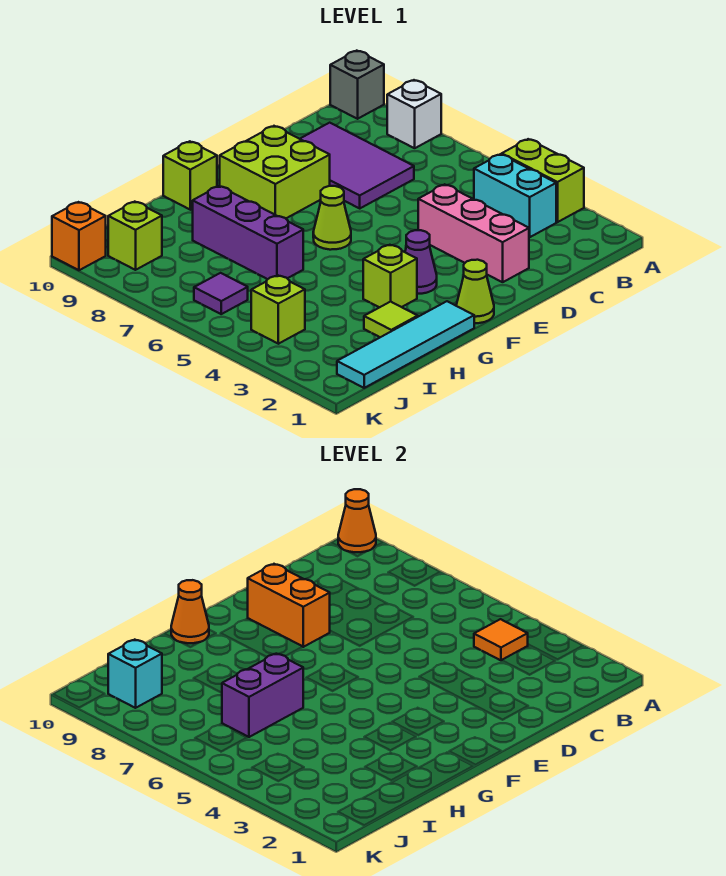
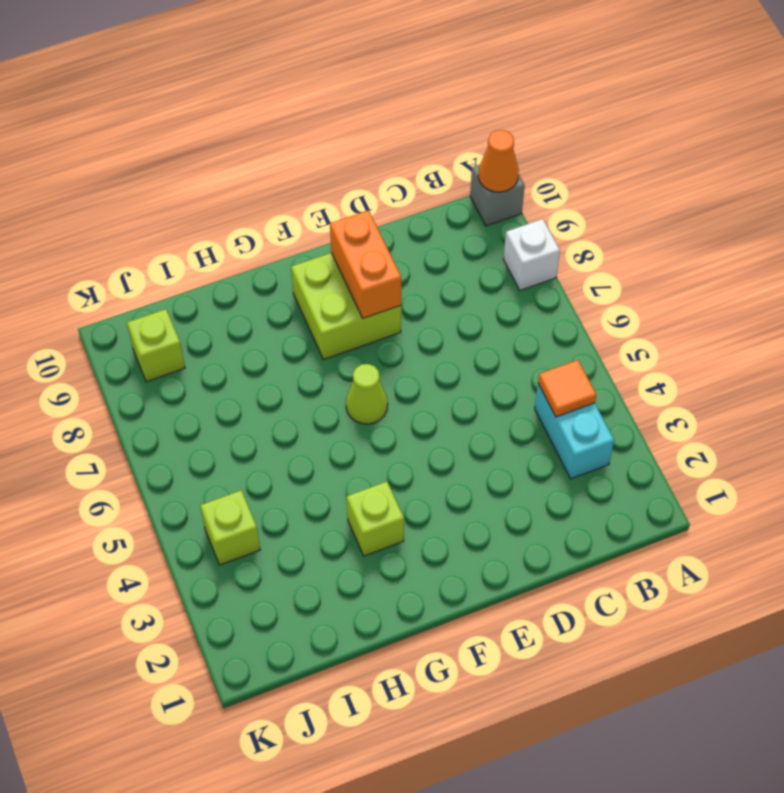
none -> lime brick A3:A4 level 1
none -> purple tile C7:D9 level 1
none -> pink brick D2:D4 level 1

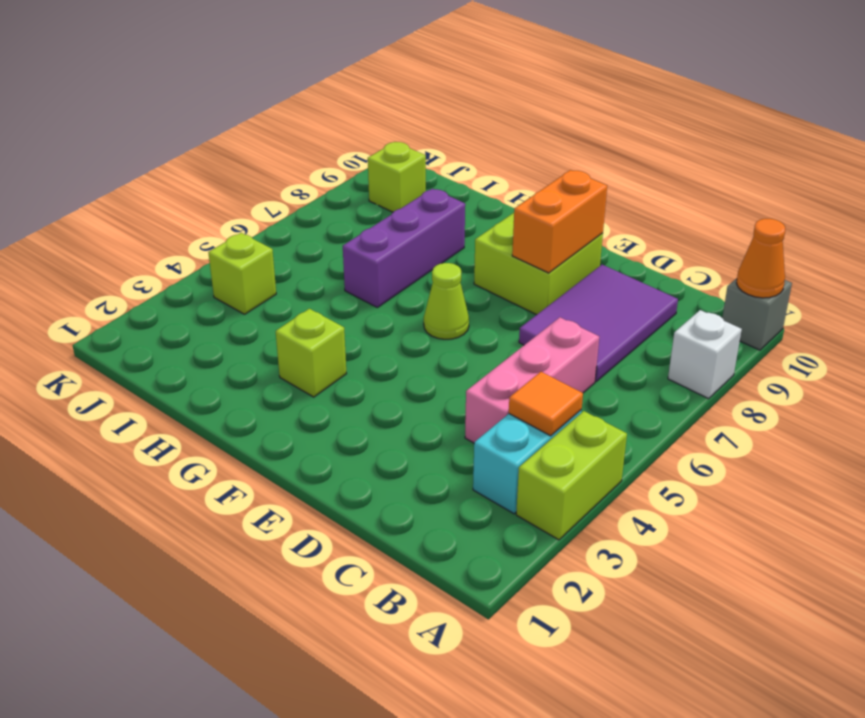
pink brick C4:C6 level 1 -> pink brick D2:D4 level 1
none -> lime cone F1 level 1
none -> purple cone F3 level 1
none -> cyan tile G1:J1 level 1

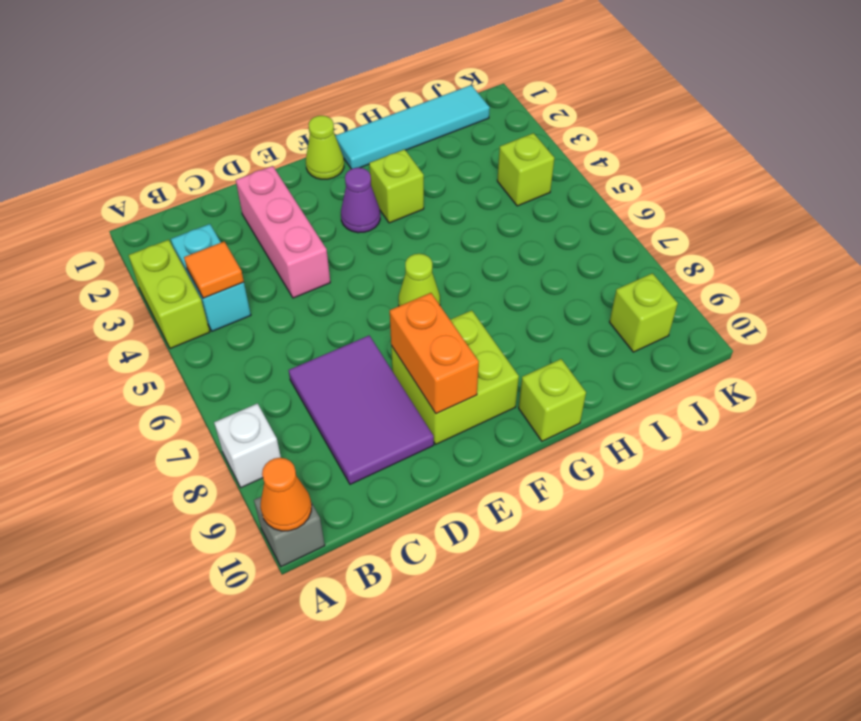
none -> lime tile H2 level 1
none -> purple brick H6:H8 level 1
none -> purple tile J6 level 1

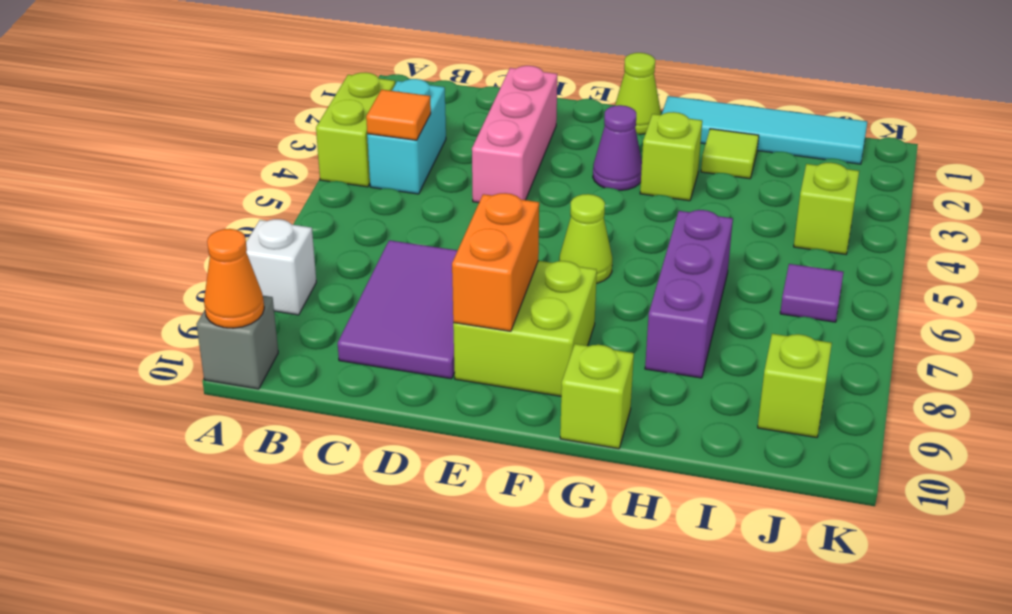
none -> orange brick K10 level 1
none -> orange cone G10 level 2
none -> purple brick H6:I6 level 2

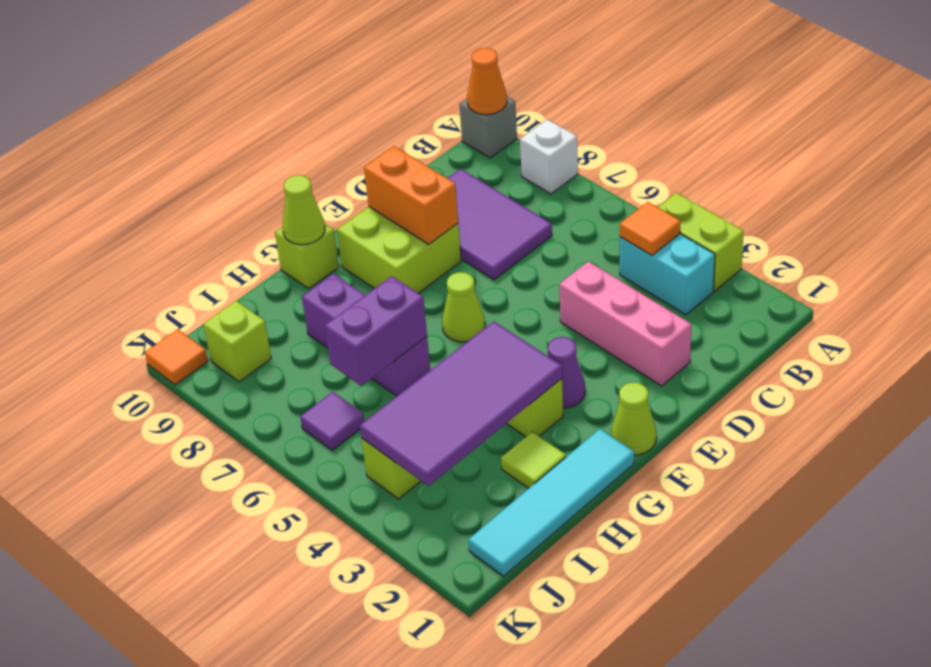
purple tile G3:J4 level 2 -> none
lime cone G10 level 2 -> orange cone G10 level 2
orange tile K10 level 1 -> orange brick K10 level 1
none -> cyan brick J9 level 2

